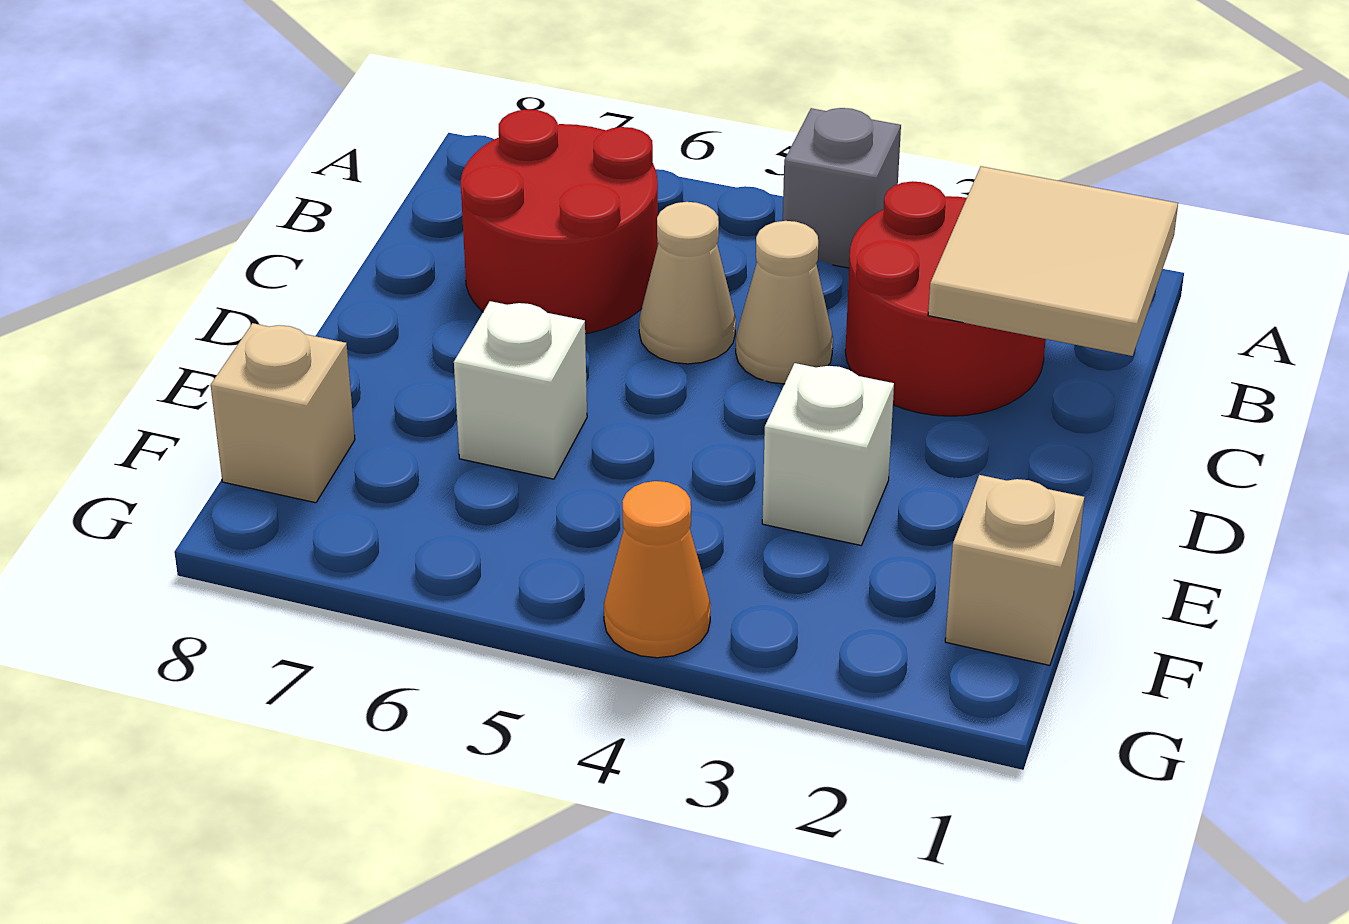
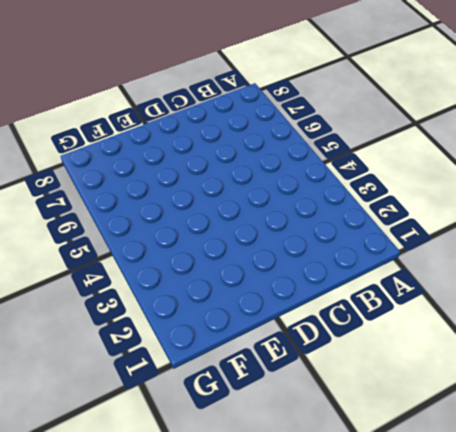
none -> grey brick A4 level 1
none -> red round brick B2:C3 level 1

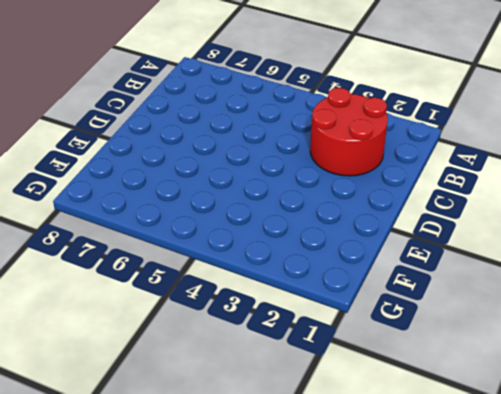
none -> grey brick A4 level 1
none -> red round brick B6:C7 level 1

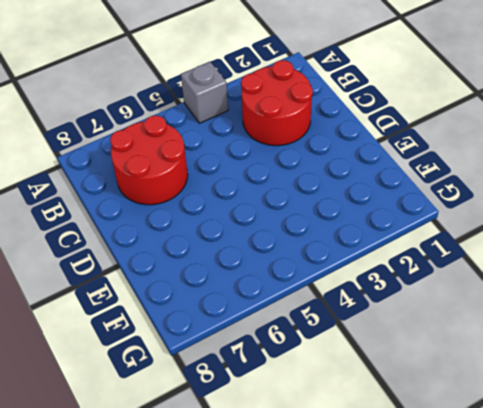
none -> tan cone C4 level 1
none -> tan cone C5 level 1

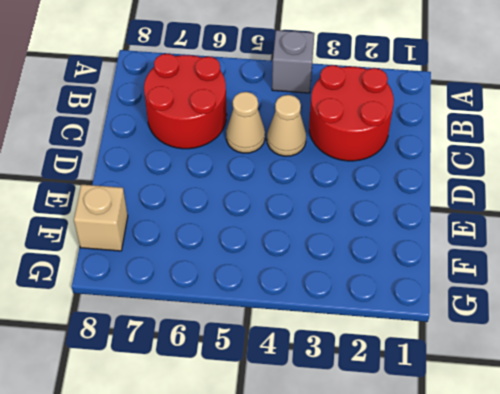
none -> white brick E3 level 1
none -> white brick E6 level 1

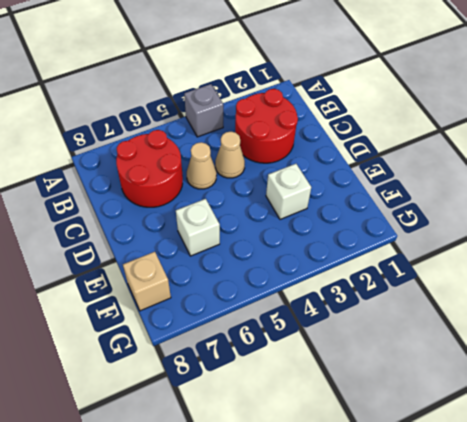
none -> tan brick F1 level 1
none -> orange cone G4 level 1

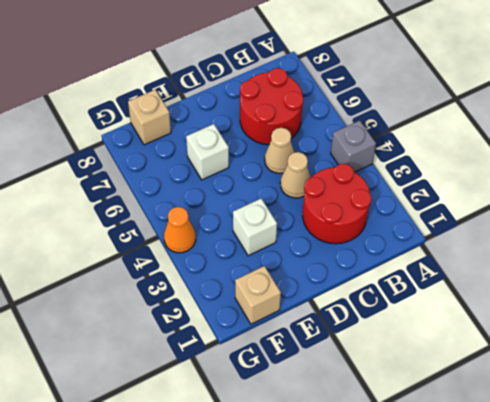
none -> tan tile B1:C2 level 2

